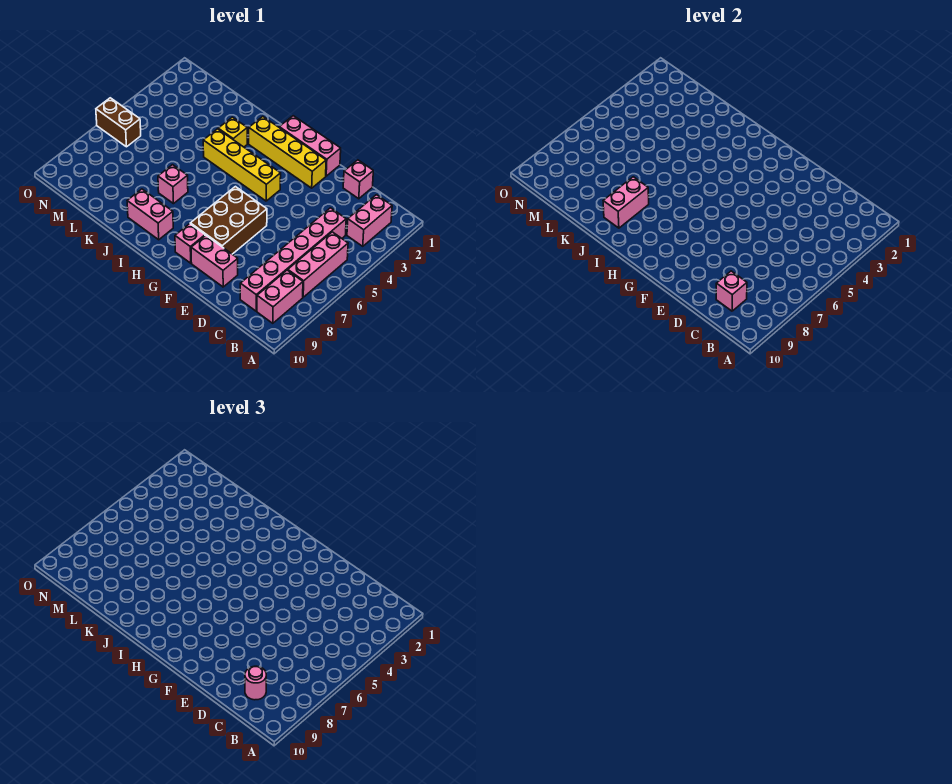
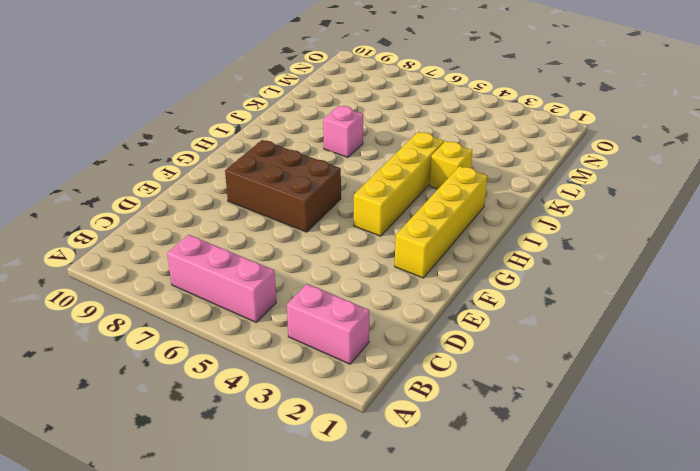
none -> pink brick B8:B9 level 1
none -> pink brick C4:C9 level 1
none -> pink brick D1 level 1

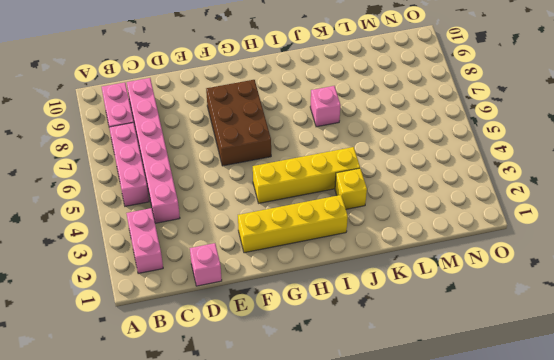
none -> pink brick E9:F9 level 1
none -> pink brick F1:H1 level 1
none -> pink brick G9 level 1

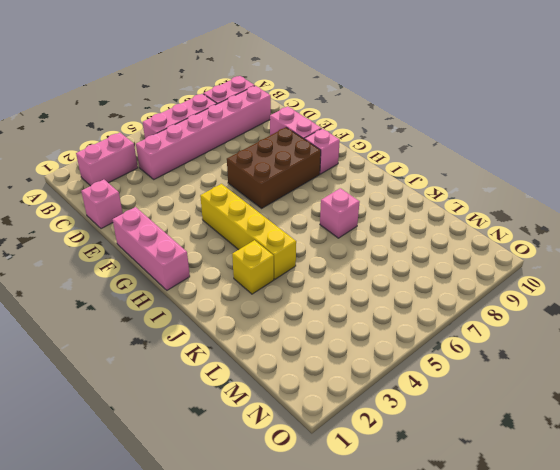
none -> yellow brick F2:I2 level 1
none -> pink brick I9:J9 level 1
none -> brown brick N6:O6 level 1

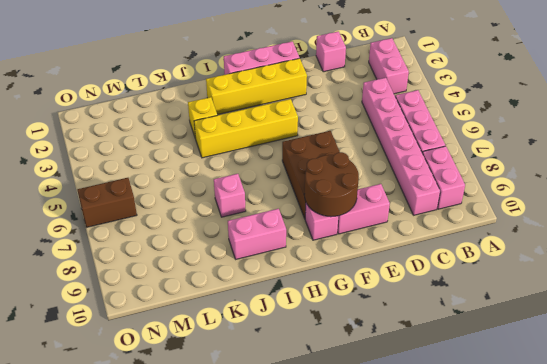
brown round brick F8:G9 level 2 -> none
none -> pink brick C9 level 2
none -> pink brick J8:J9 level 2
none -> pink round brick C9 level 3

